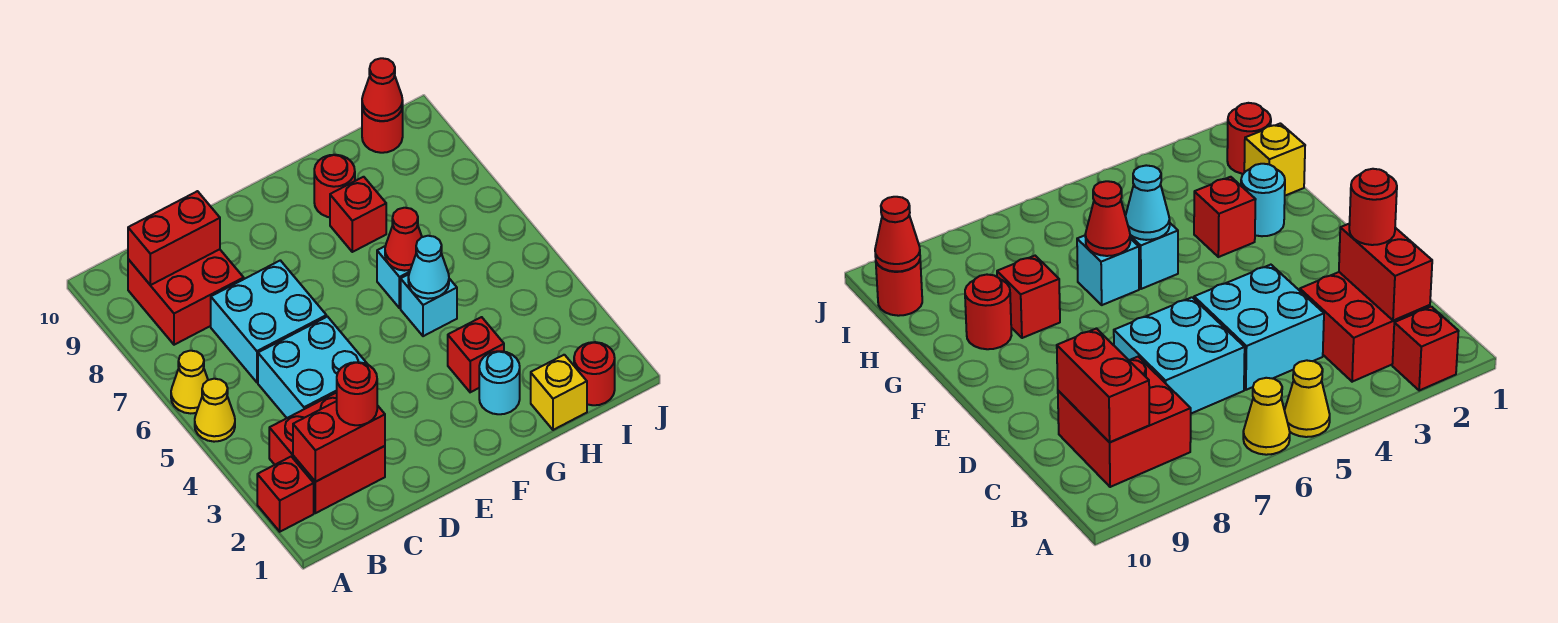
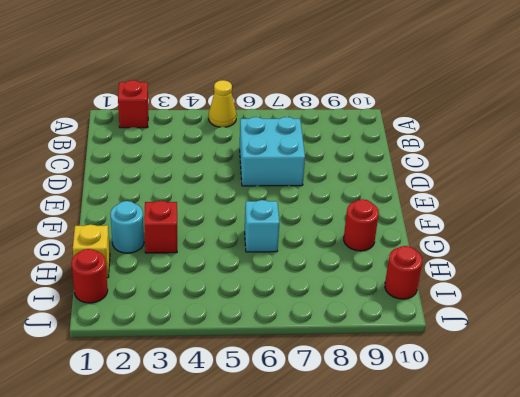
none -> yellow cone A6 level 1
none -> red brick B2:C3 level 1
none -> red brick B8:C9 level 1

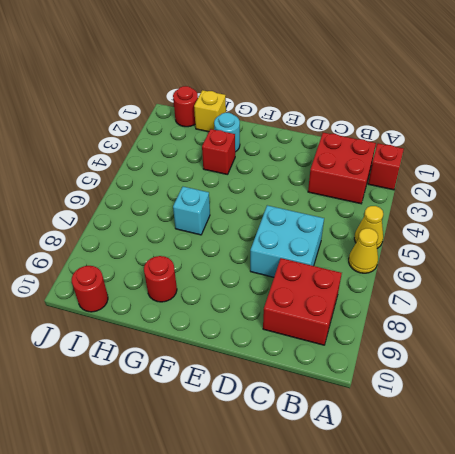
none -> cyan brick C4:D5 level 1
none -> cyan brick G5 level 1
none -> red brick G8 level 1

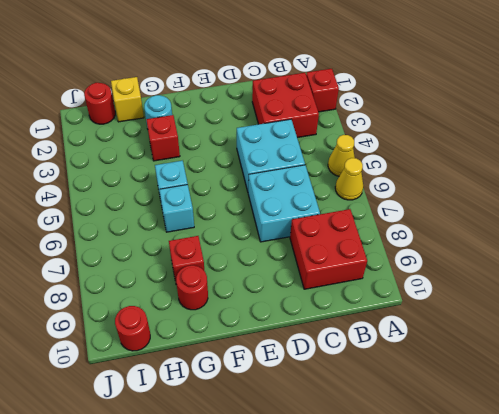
none -> red brick B2:C2 level 2
none -> red brick B9:C9 level 2
none -> cyan cone G5 level 2

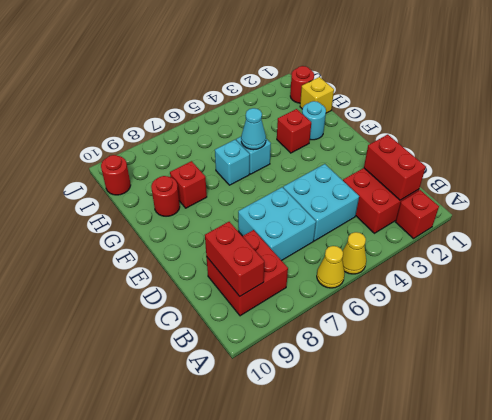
none -> red cone G6 level 2
none -> red cone I10 level 2
none -> red round brick C2 level 3

